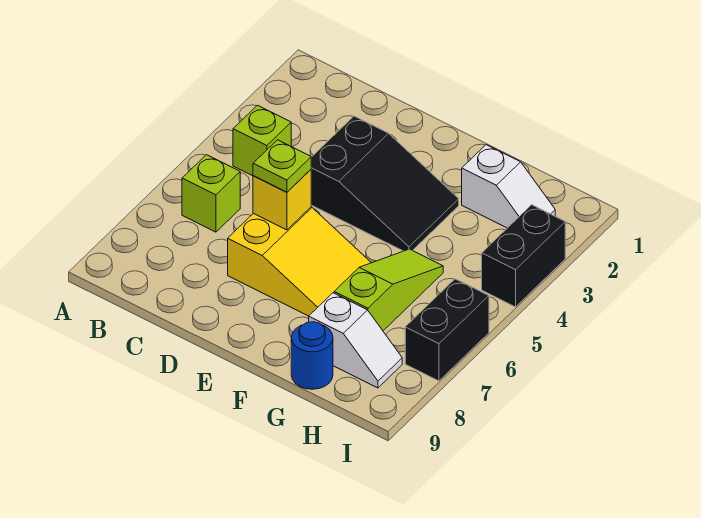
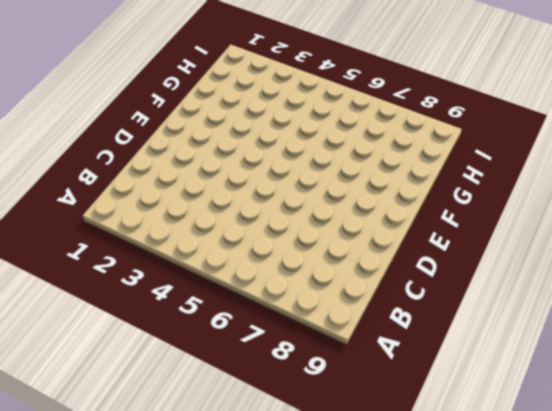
none -> lime brick B4 level 1
none -> lime brick B6 level 1
none -> black slope D3:F4 level 1 top D

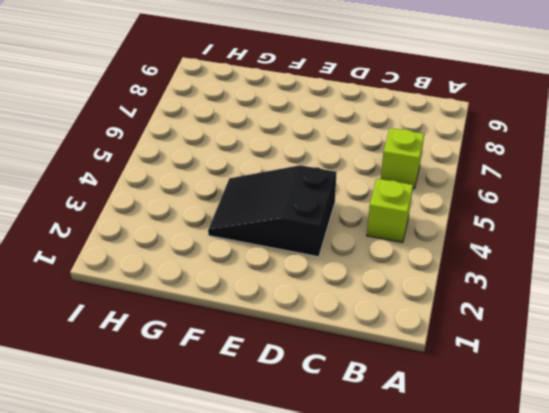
none -> yellow slope D6:F7 level 1 top D
none -> white slope G2:H2 level 1 top G
none -> lime slope G5:G7 level 1 top 7

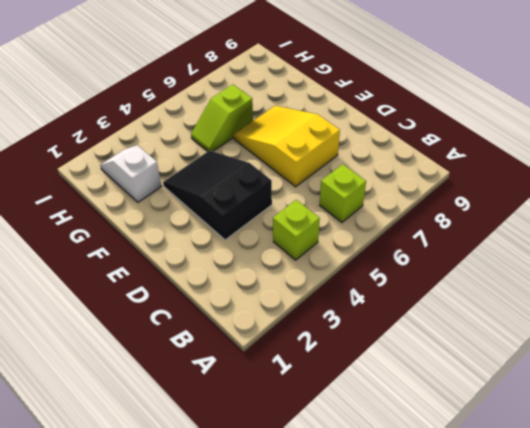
lime slope G5:G6 level 1 top 6 -> lime slope G5:G7 level 1 top 7
none -> white slope G8:H8 level 1 top G
none -> blue round brick G9 level 1
none -> black brick I3:I4 level 1

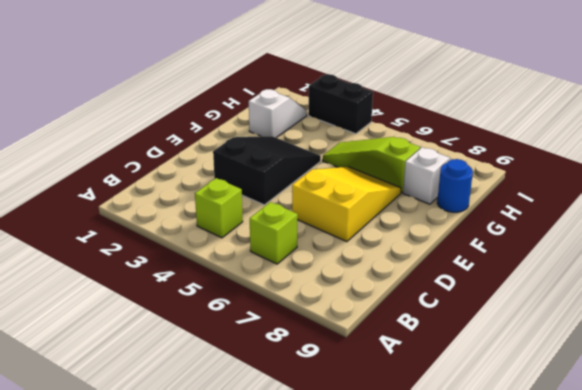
none -> black brick I6:I7 level 1
none -> yellow brick D6 level 2
none -> lime plate D6 level 3

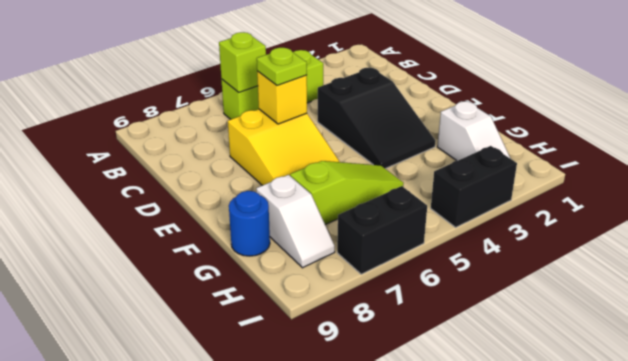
lime brick B6 level 2 -> none

